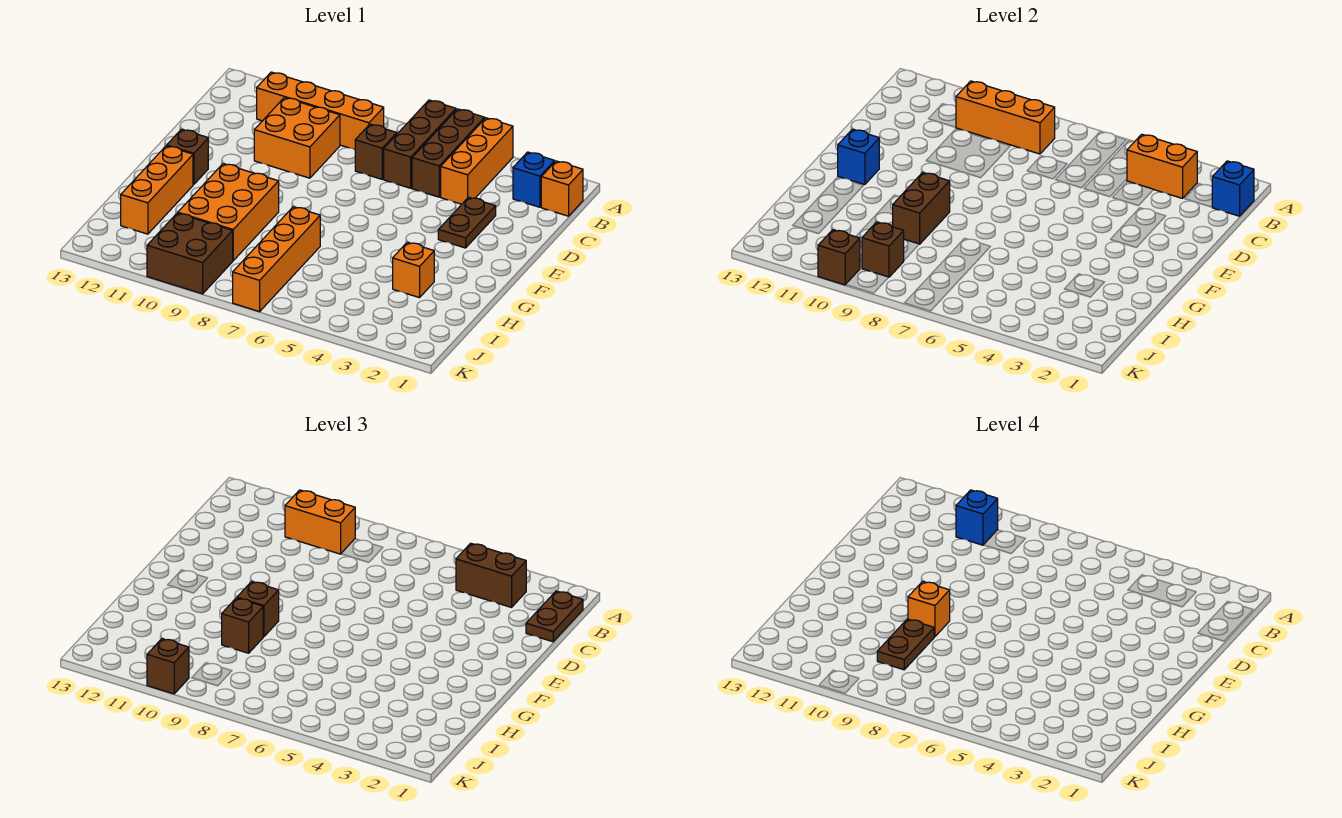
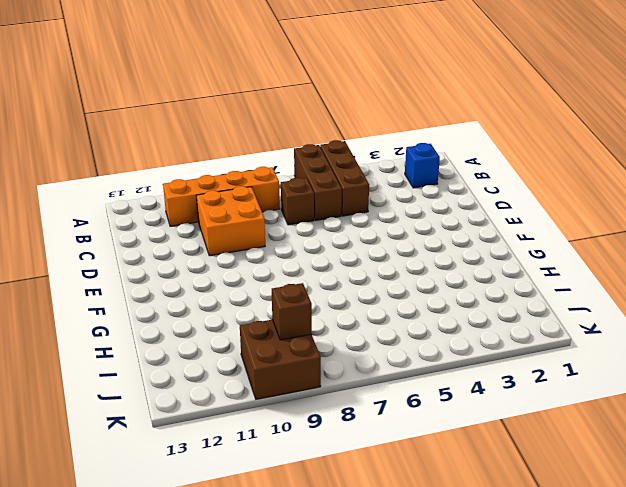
none -> orange brick A4:C4 level 1
none -> orange brick B1 level 1
none -> brown plate D3:E3 level 1
none -> brown brick F12 level 1

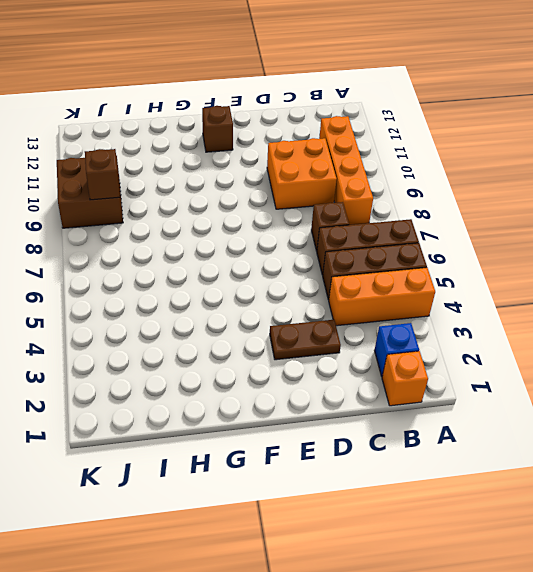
none -> orange brick G9:I10 level 1
none -> orange brick G12:I12 level 1
none -> orange brick H3 level 1
none -> orange brick H7:K7 level 1

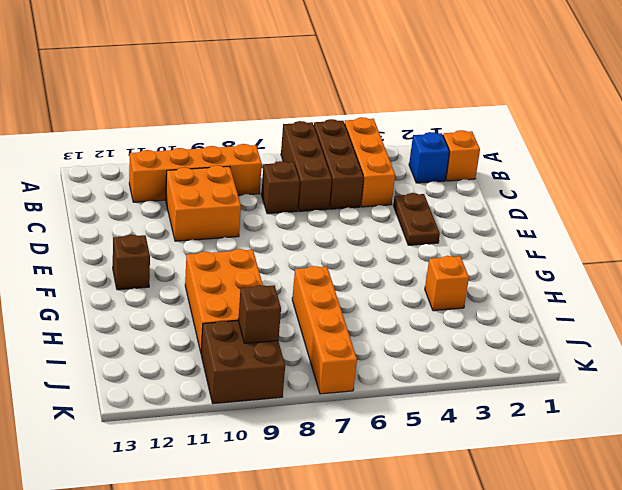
none -> orange brick G12:I12 level 1
none -> blue brick B1 level 2
none -> orange brick B3:B4 level 2
none -> orange brick B8:B10 level 2

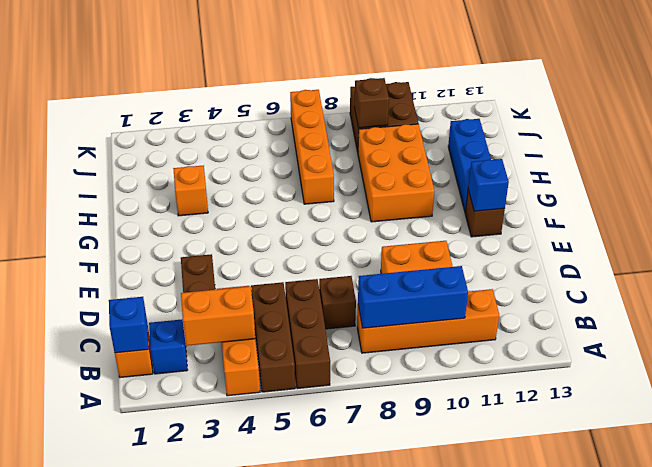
blue brick B8:B10 level 2 -> orange brick B8:B10 level 2
blue brick G12:I12 level 1 -> orange brick G12:I12 level 1
none -> brown brick G9:H9 level 2
none -> brown brick K10 level 2
none -> brown plate B1:C1 level 3
none -> brown brick B3:B4 level 3

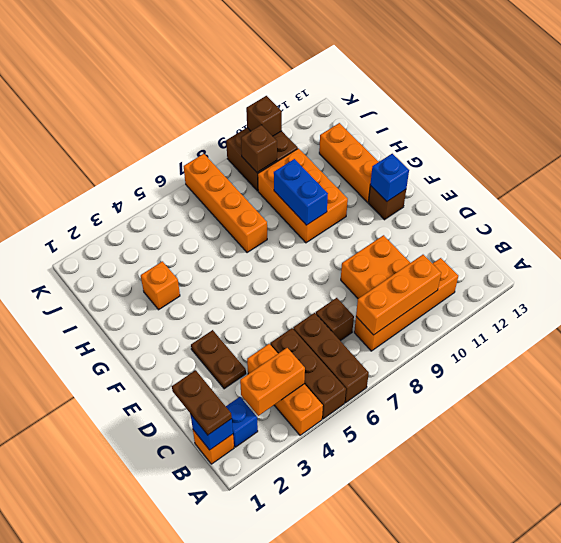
blue brick G9:H9 level 2 -> brown brick G9:H9 level 2
none -> brown brick B3:B4 level 3
none -> orange brick B9:B10 level 3
none -> brown brick G9 level 3
none -> brown brick H9 level 3

